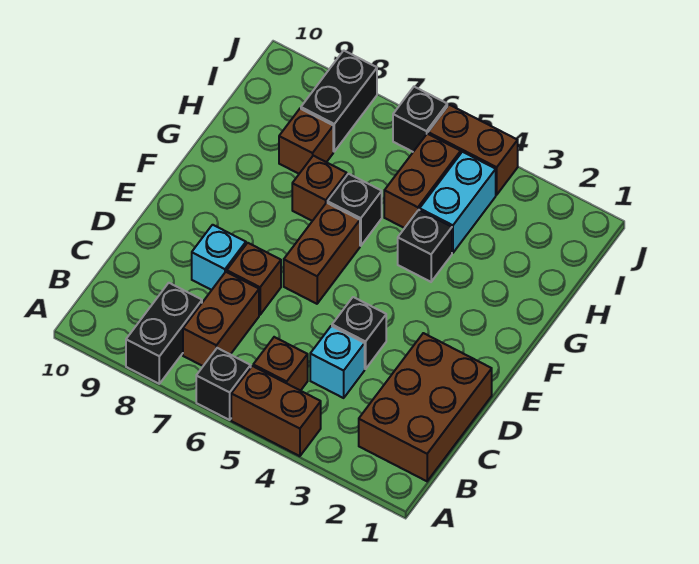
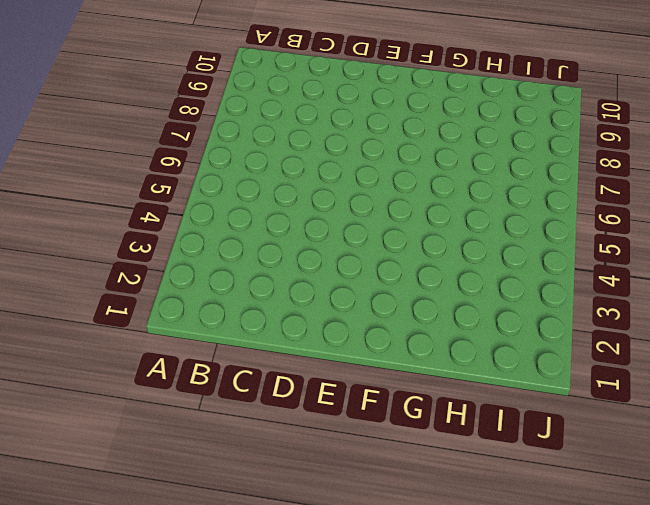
none -> brown brick A4:A5 level 1
none -> black brick A6 level 1
none -> black brick A8:B8 level 1

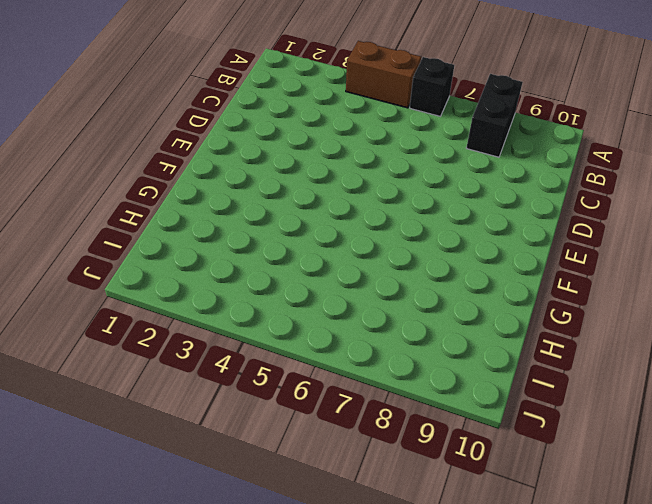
none -> brown brick B1:D2 level 1
none -> brown brick B5 level 1
none -> brown brick B7:C7 level 1

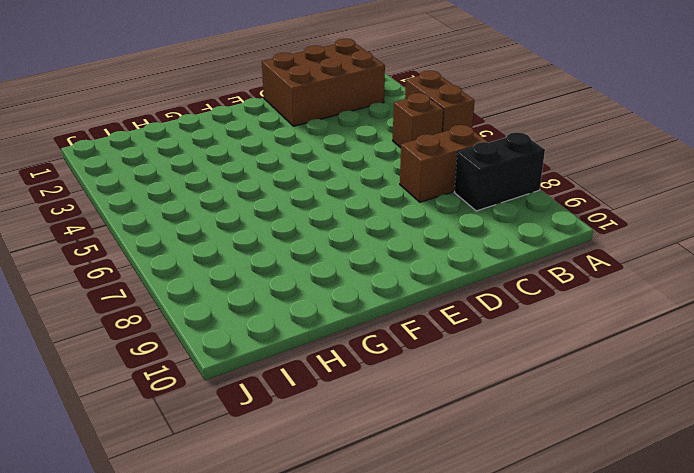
none -> black brick A6 level 1
none -> cyan brick C4 level 1
none -> black brick D4 level 1

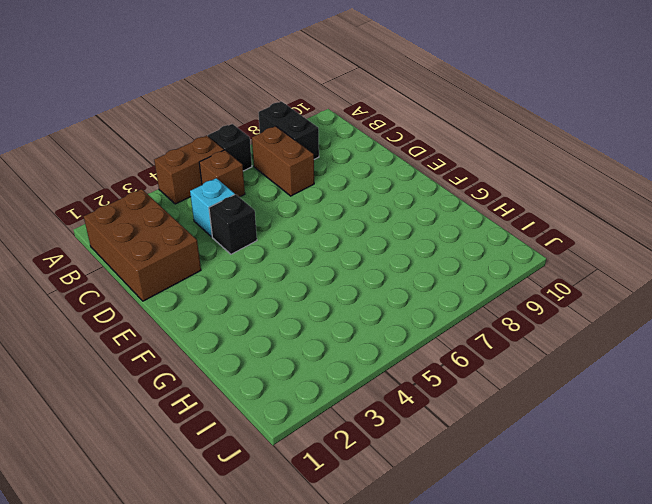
none -> brown brick D7 level 1
none -> cyan brick D8 level 1
none -> brown brick E6:F6 level 1

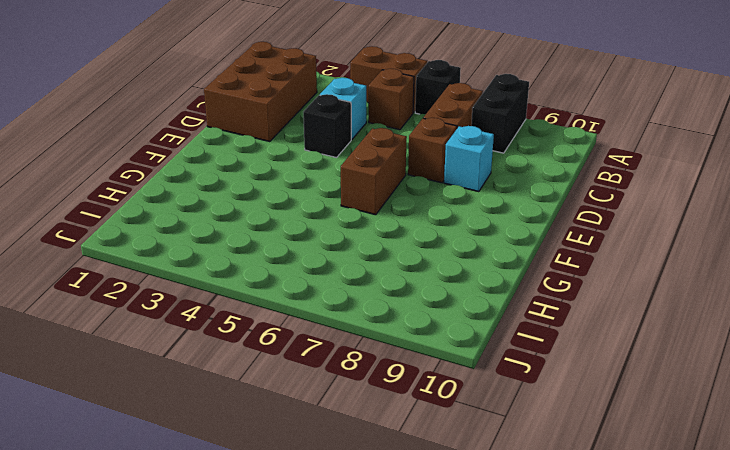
none -> black brick G4 level 1
none -> black brick G6 level 1
none -> brown brick G7 level 1

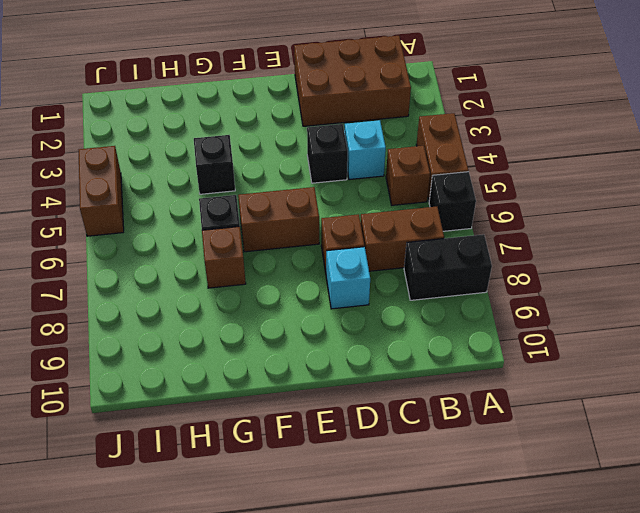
none -> cyan brick H4:I4 level 1
none -> brown brick H5:I5 level 1
none -> brown brick H8 level 1

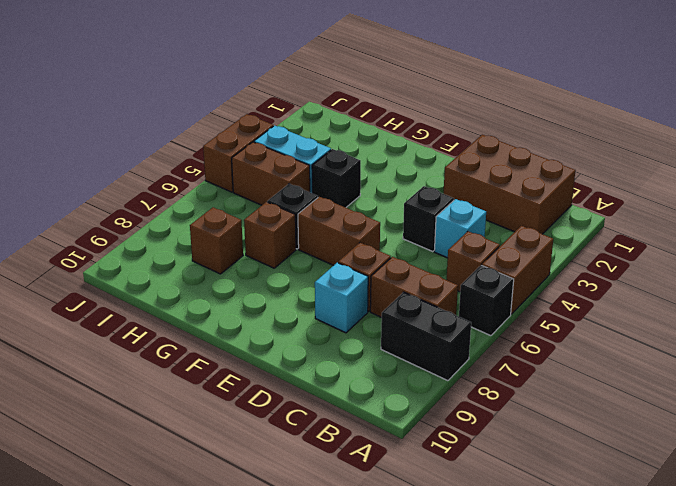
none -> black brick I8:J8 level 1
none -> black brick J6 level 1

